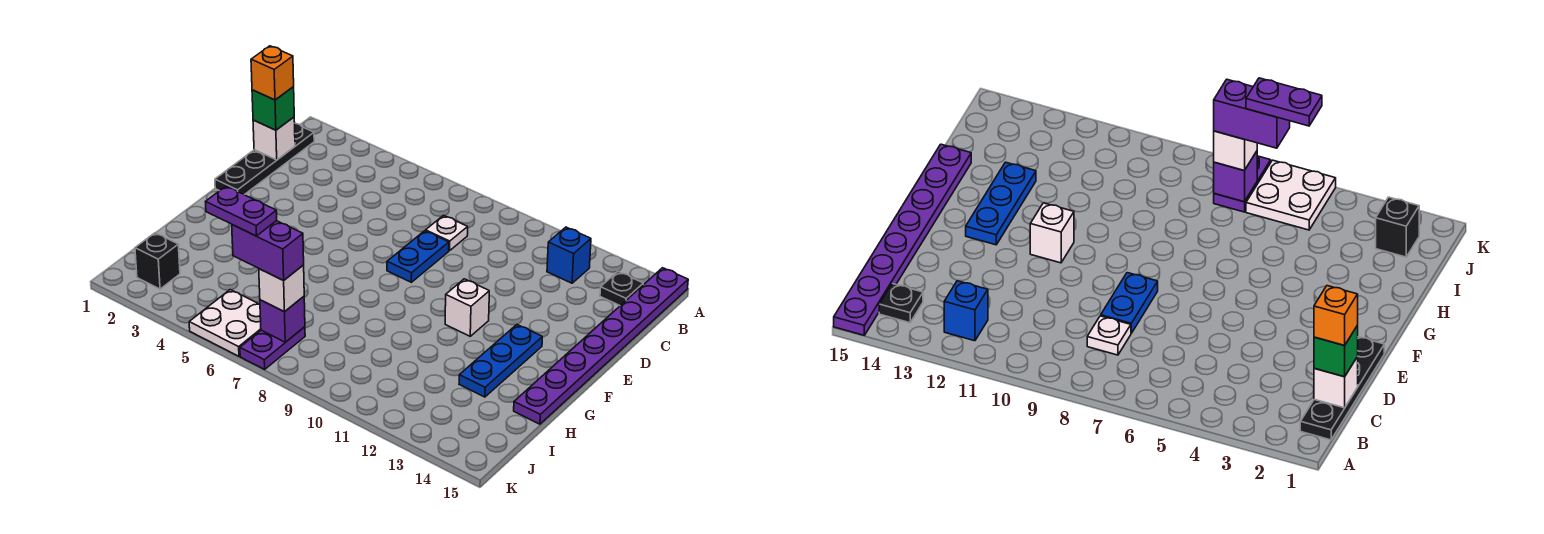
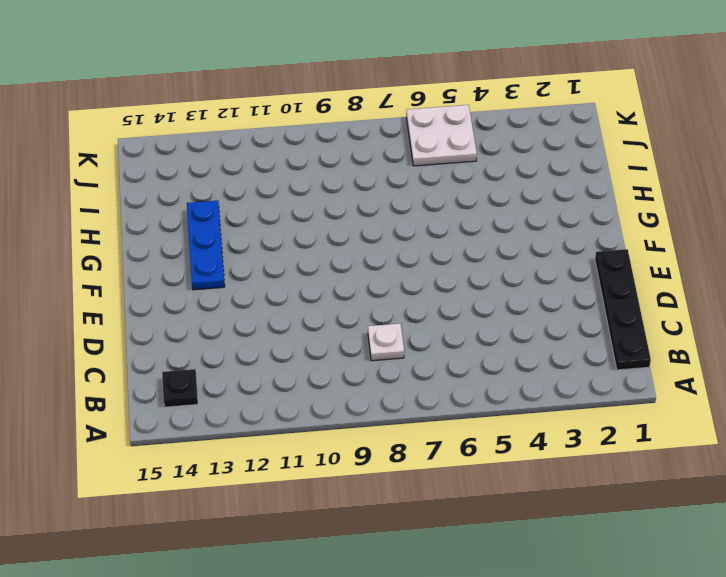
none -> purple plate A15:H15 level 1
none -> blue brick B12 level 1
none -> blue plate D8:E8 level 1

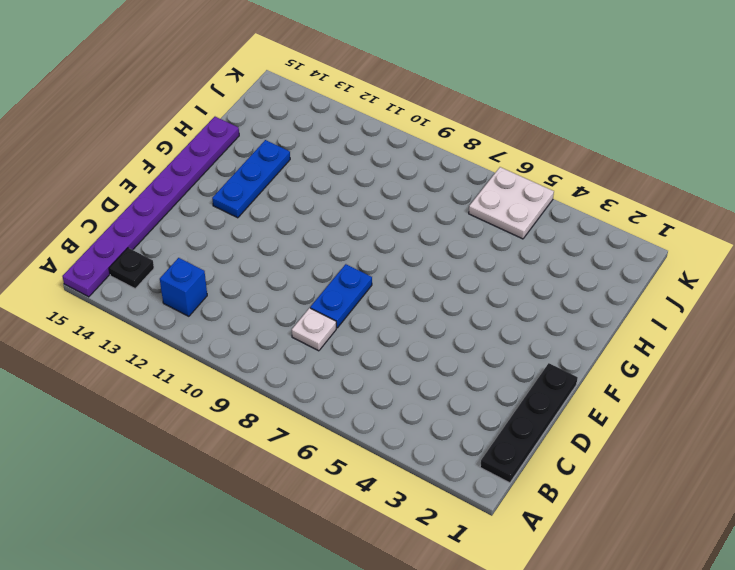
none -> white brick F11 level 1
none -> black brick J2 level 1
none -> purple plate J7:K7 level 1

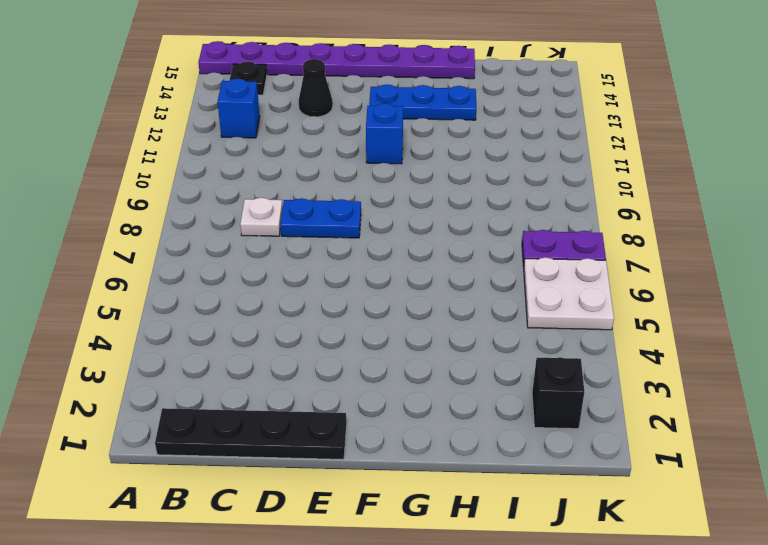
black cone D13 level 1 -> none
blue brick F11 level 1 -> white brick F11 level 1
none -> white brick C1 level 2
none -> purple brick J7 level 2
none -> green brick C1 level 3

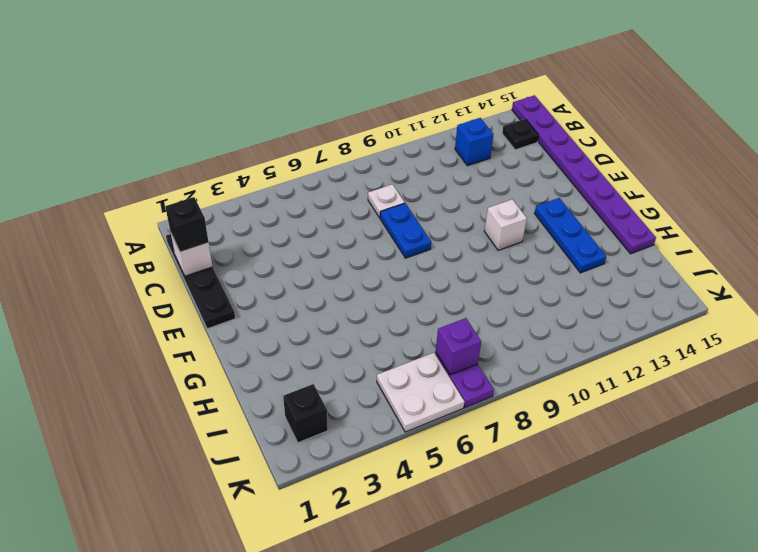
black brick C1 level 3 -> green brick C1 level 3
none -> white brick J7 level 3
none -> orange brick C1 level 4
none -> purple brick J6:J7 level 4

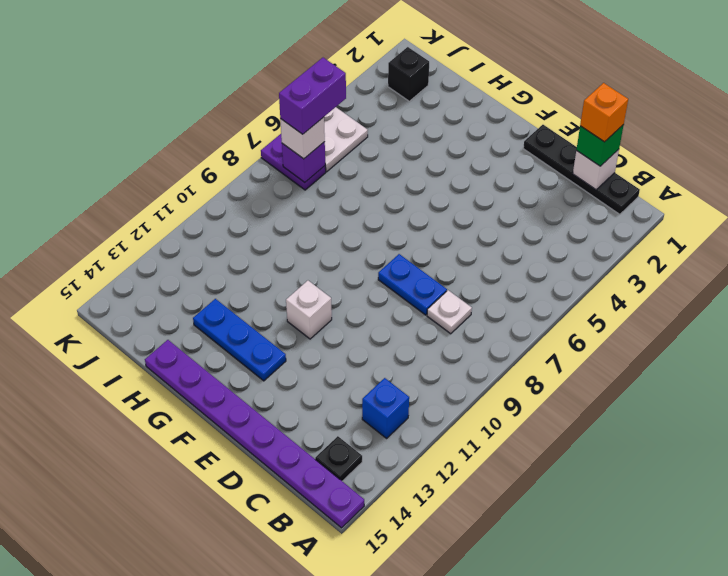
none -> purple plate J5:J6 level 5

